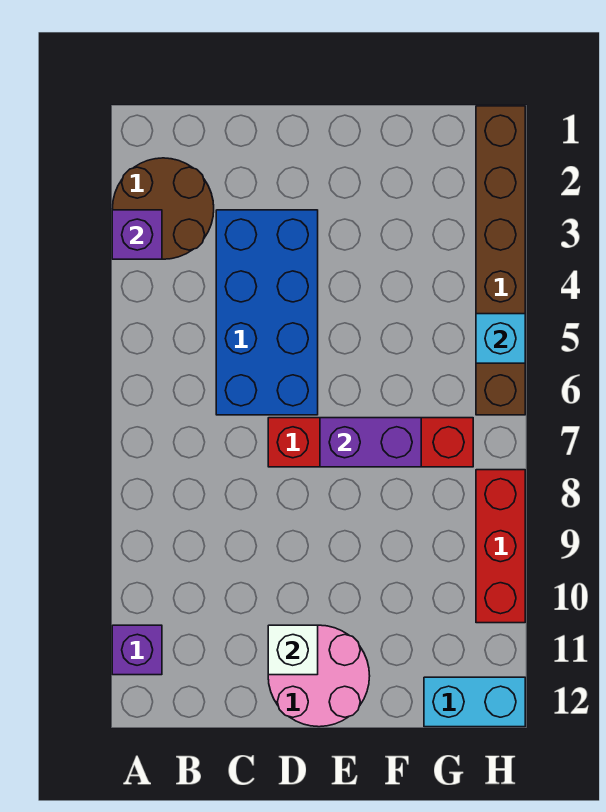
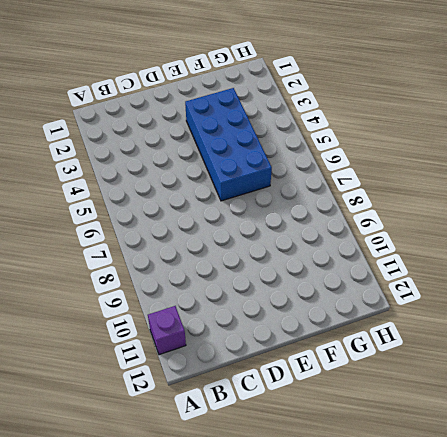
blue brick E3:F6 level 1 -> blue brick C3:D6 level 1
none -> brown round brick A2:B3 level 1
none -> red brick D7:G7 level 1
none -> pink round brick D11:E12 level 1

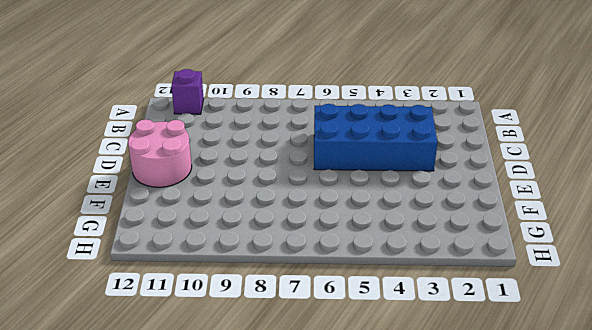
none -> brown round brick A2:B3 level 1
none -> red brick D7:G7 level 1
none -> cyan brick G12:H12 level 1

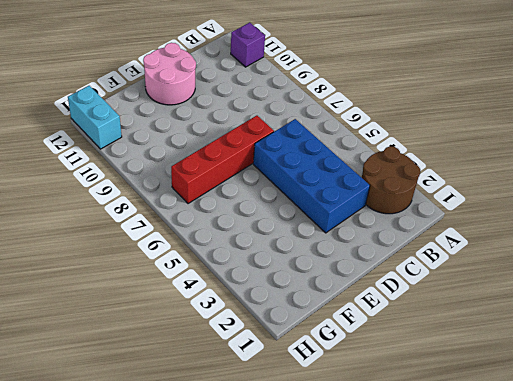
cyan brick H11:H12 level 1 -> cyan brick G12:H12 level 1
none -> brown brick H1:H6 level 1
none -> red brick H8:H10 level 1
none -> purple brick A3 level 2

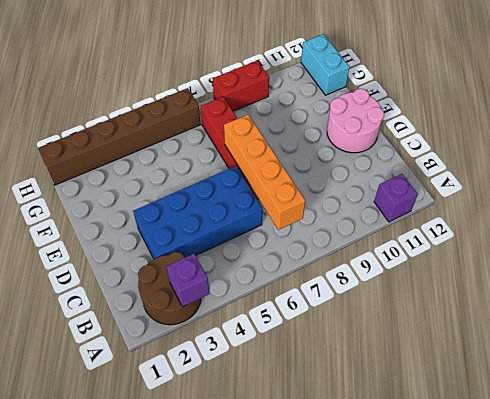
orange brick B7:E7 level 2 -> purple brick E7:F7 level 2
red brick H8:H9 level 1 -> red brick H8:H10 level 1
none -> white brick D11 level 2
none -> cyan brick H5 level 2

